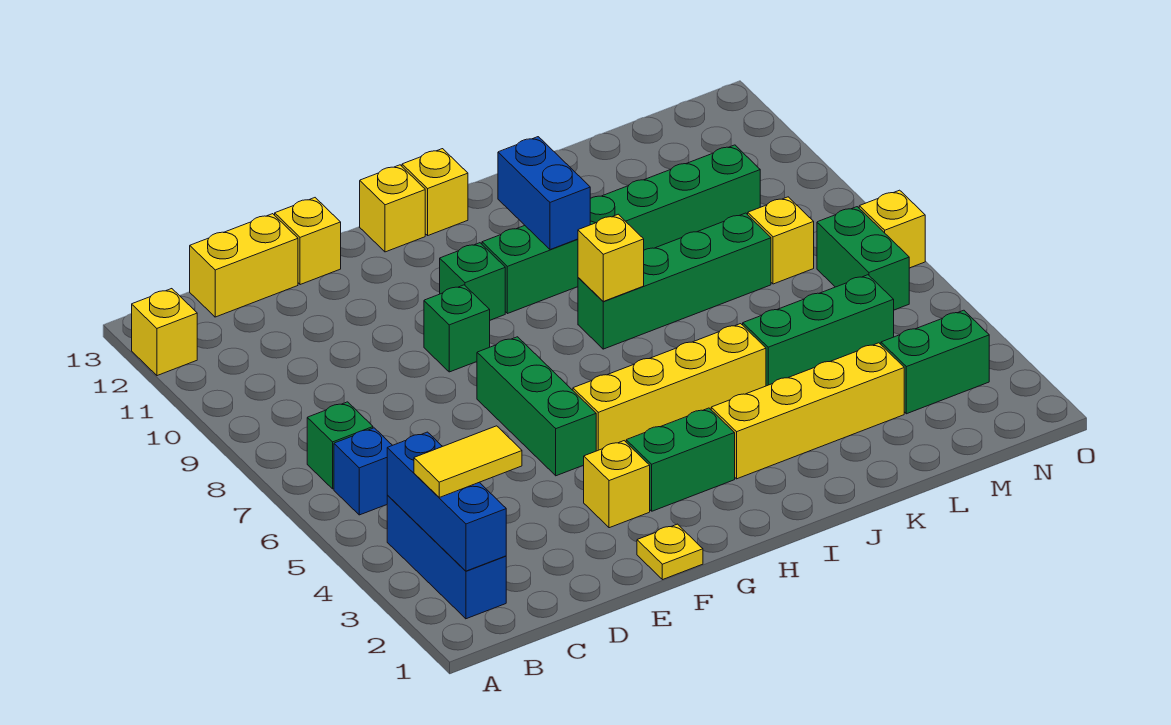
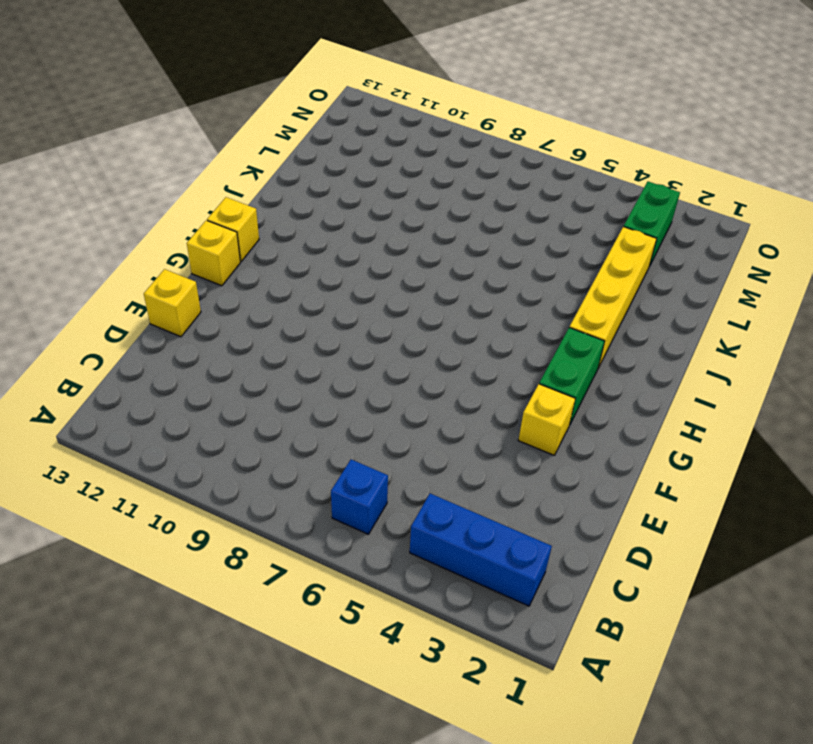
none -> yellow brick A12 level 1
none -> green brick B7 level 1
none -> yellow brick C13:D13 level 1

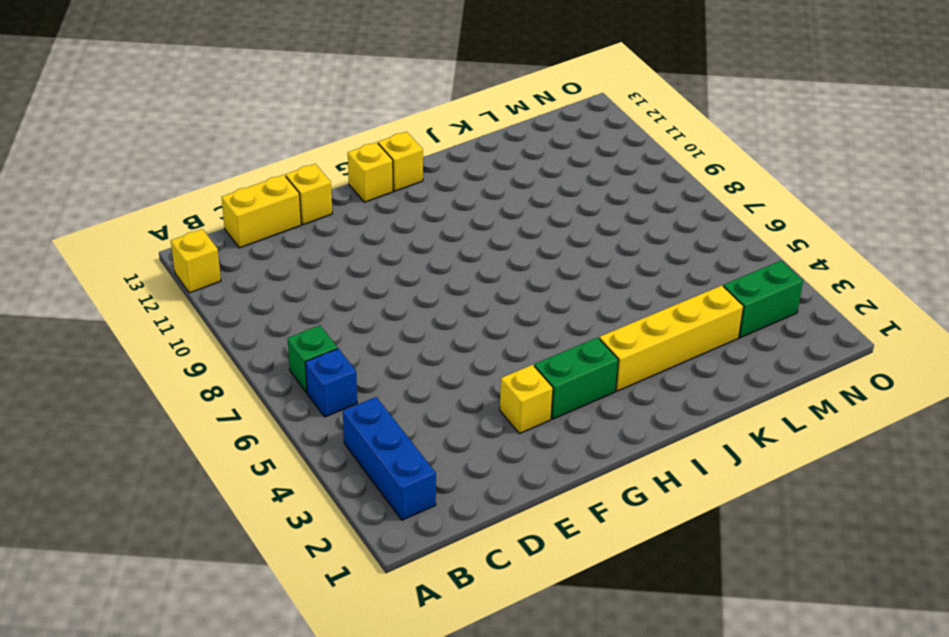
none -> yellow plate F1 level 1
none -> green brick F5:F7 level 1
none -> green brick F9 level 1

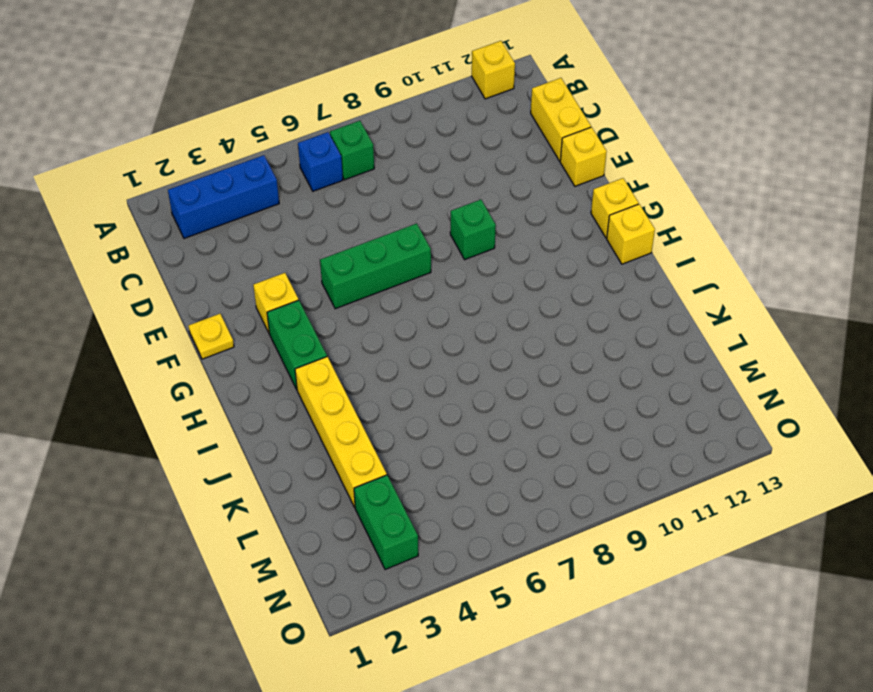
none -> yellow brick G5:J5 level 1
none -> green brick G10 level 1
none -> green brick H10:M10 level 1

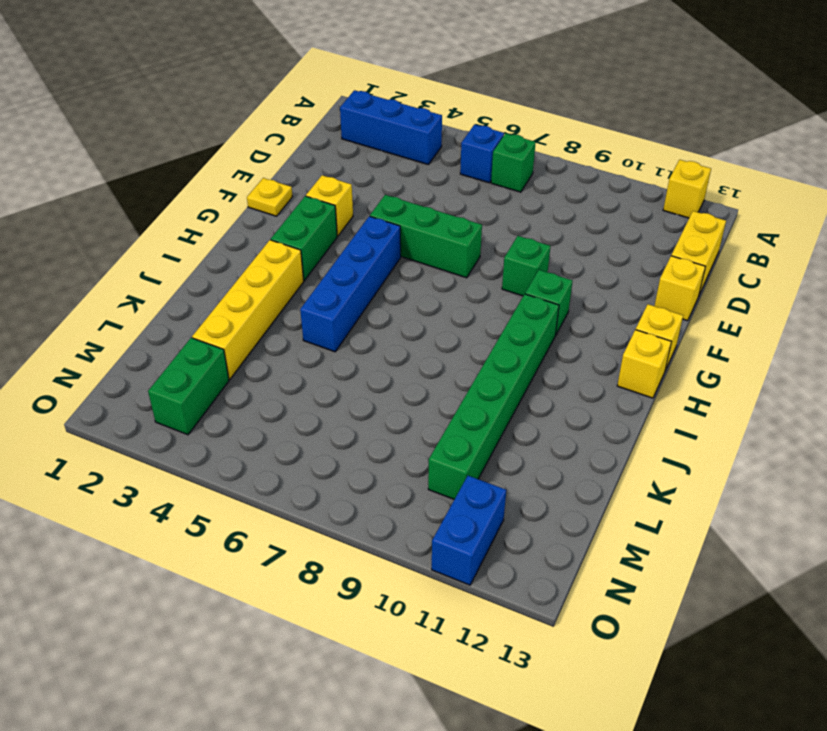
blue brick G5:J5 level 1 -> yellow brick G5:J5 level 1
blue brick N11:O11 level 1 -> blue brick I10:I11 level 2
none -> green brick I8:L8 level 1
none -> green brick K5:M5 level 1
none -> yellow brick M8 level 1

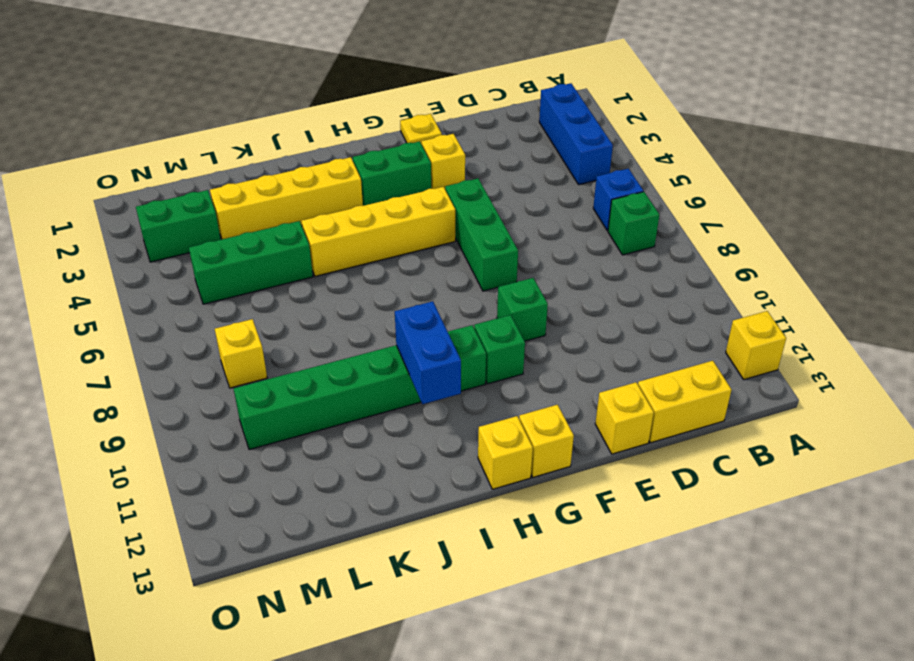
none -> green brick I8:L8 level 1
none -> green brick N6:N7 level 1
none -> yellow brick O7 level 1

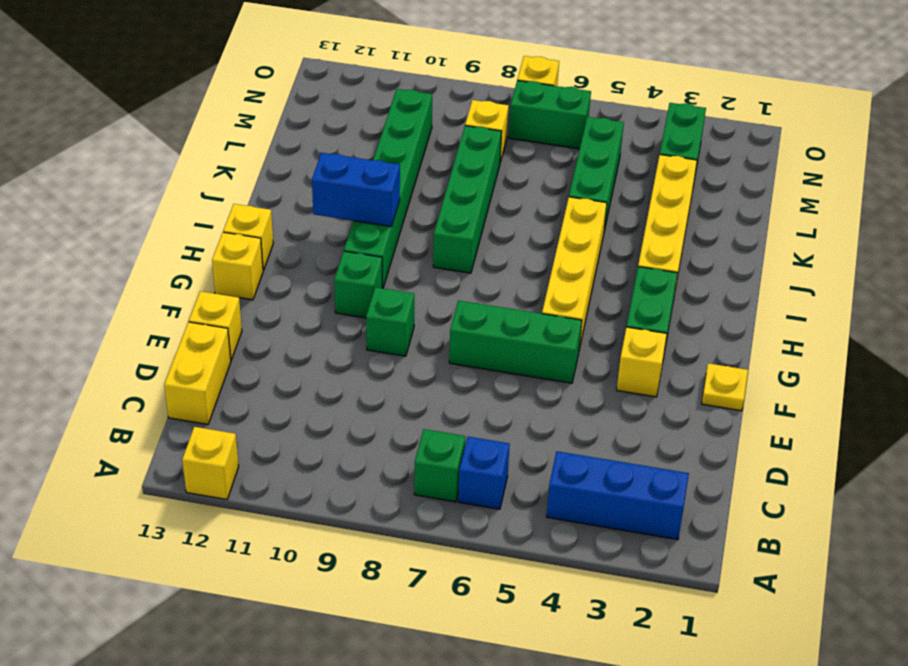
none -> blue brick B2:B4 level 2
none -> yellow brick I8 level 2
none -> yellow tile B3:C3 level 3

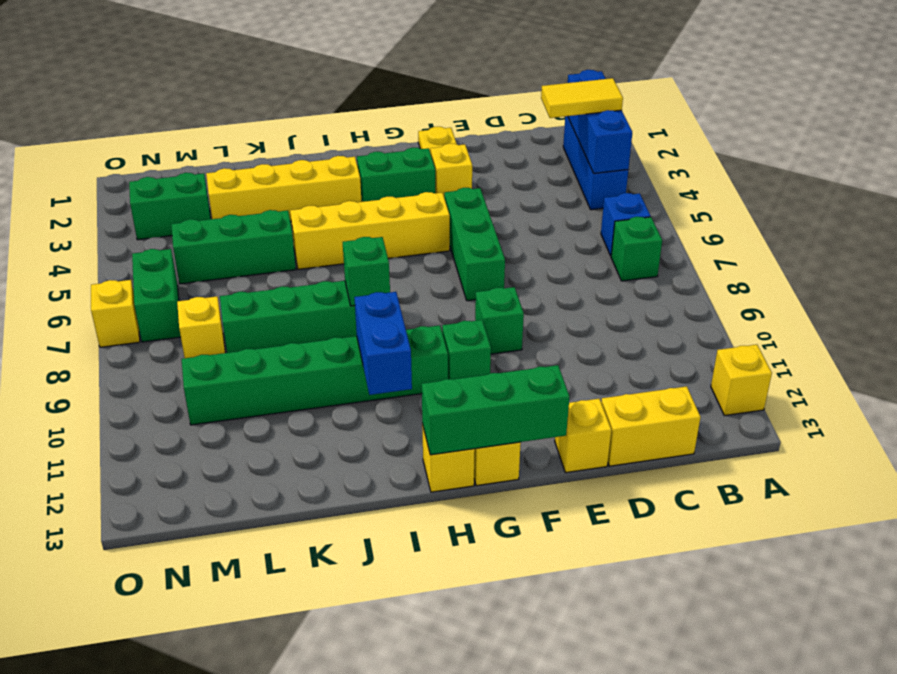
green brick F13:H13 level 2 -> none
green brick I8 level 2 -> yellow brick I8 level 2

